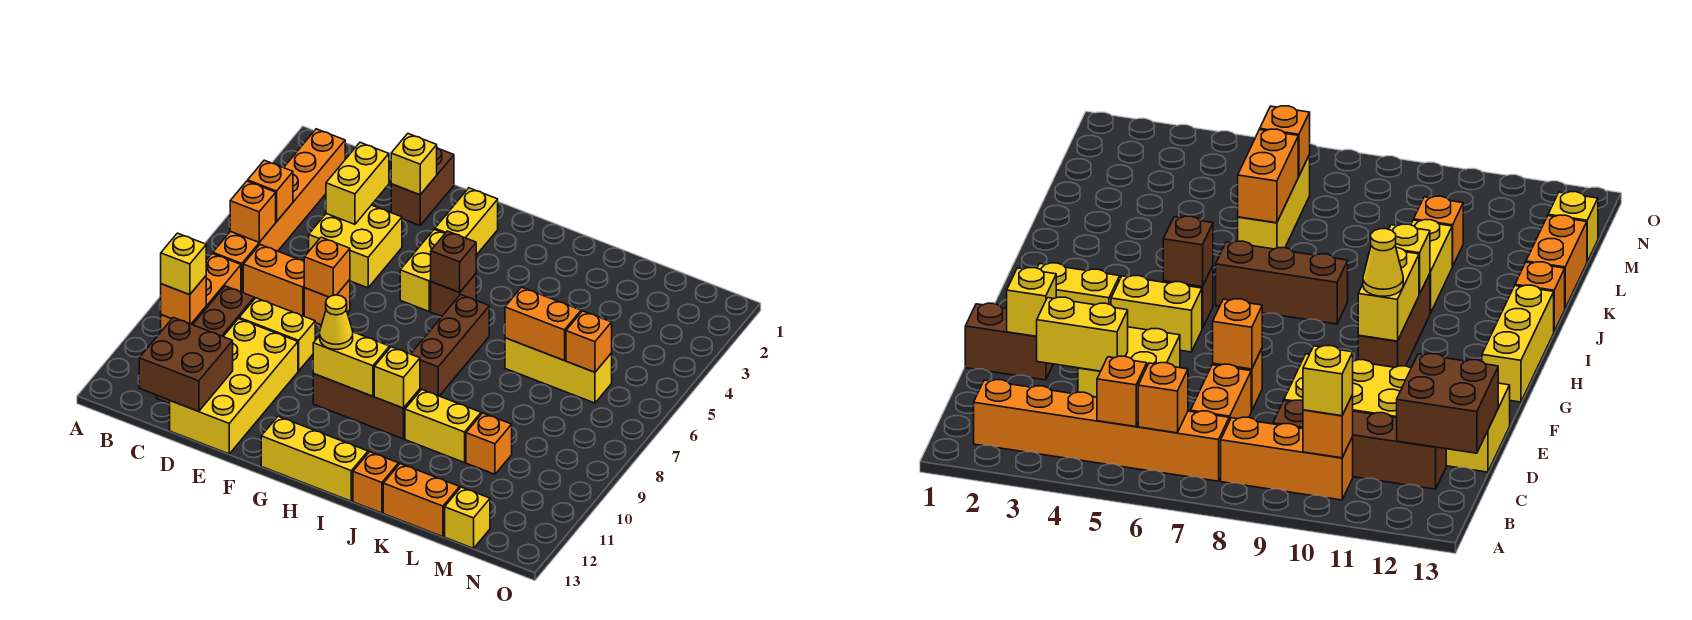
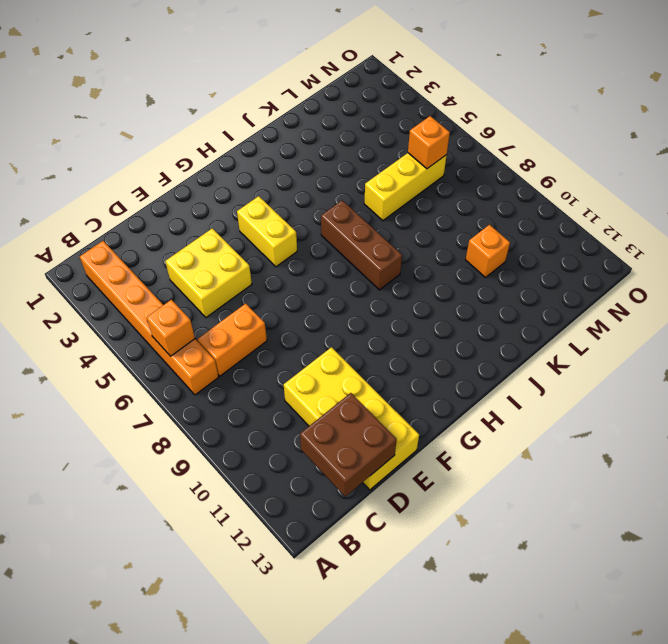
none -> orange brick B8:B10 level 1
none -> brown brick C9:C12 level 1
none -> yellow brick D9:E9 level 1
none -> brown brick E1:E2 level 1

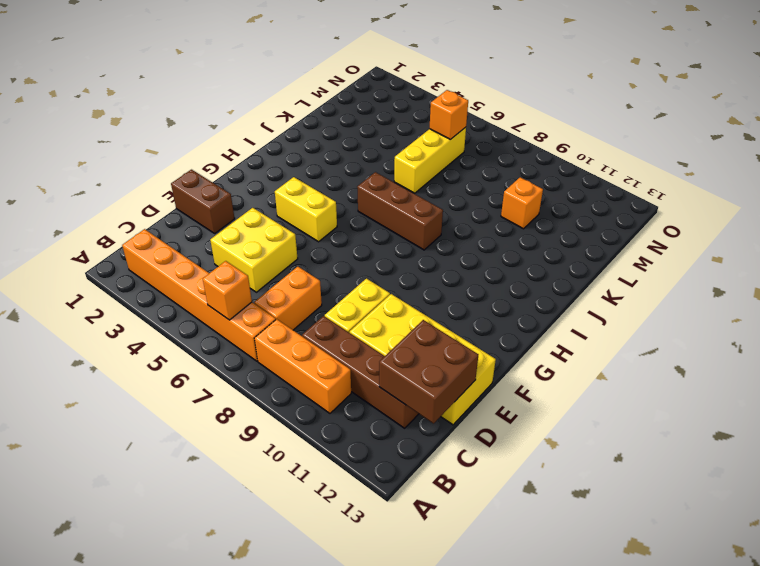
none -> orange brick E7 level 1
none -> yellow brick G2:G3 level 1
none -> brown brick G10:I10 level 1
none -> yellow brick G13:I13 level 1

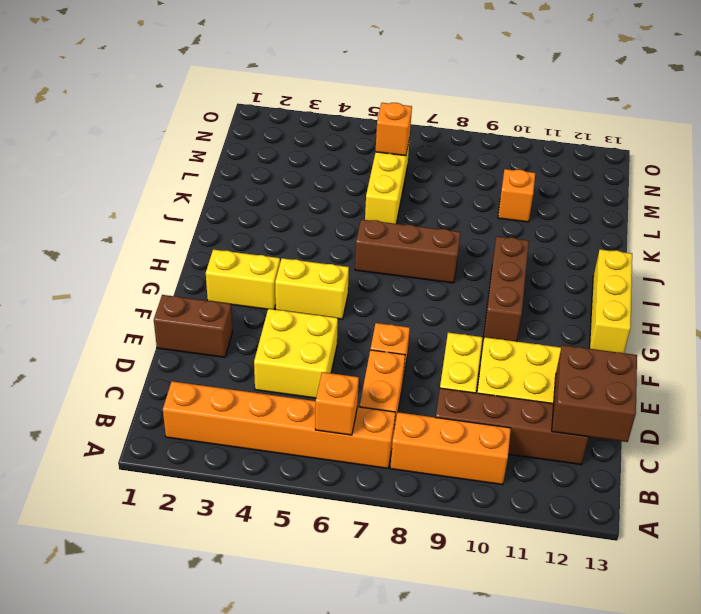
none -> brown brick H5 level 1
none -> yellow brick J10:K10 level 1
none -> orange brick J13 level 1
none -> orange brick K13:L13 level 1

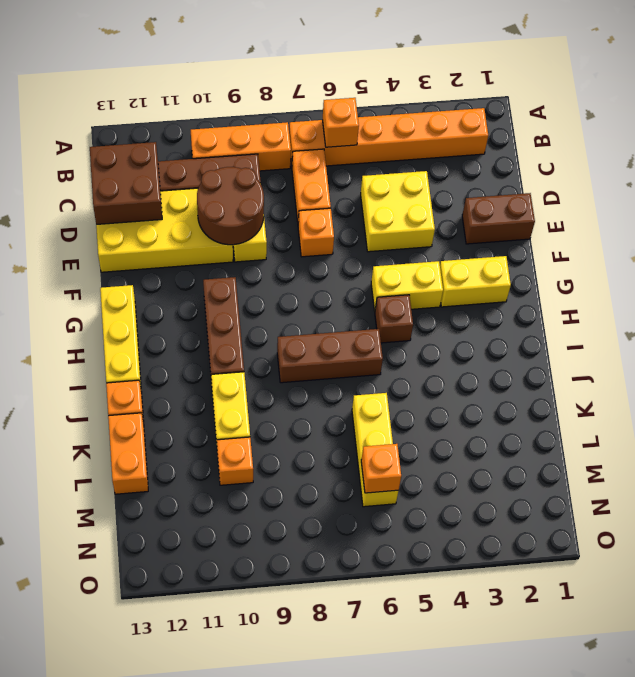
brown round brick D9:E10 level 2 -> none
none -> yellow brick M13 level 1
none -> orange brick B5 level 2
none -> orange brick B10 level 2
none -> yellow brick D3:D4 level 2

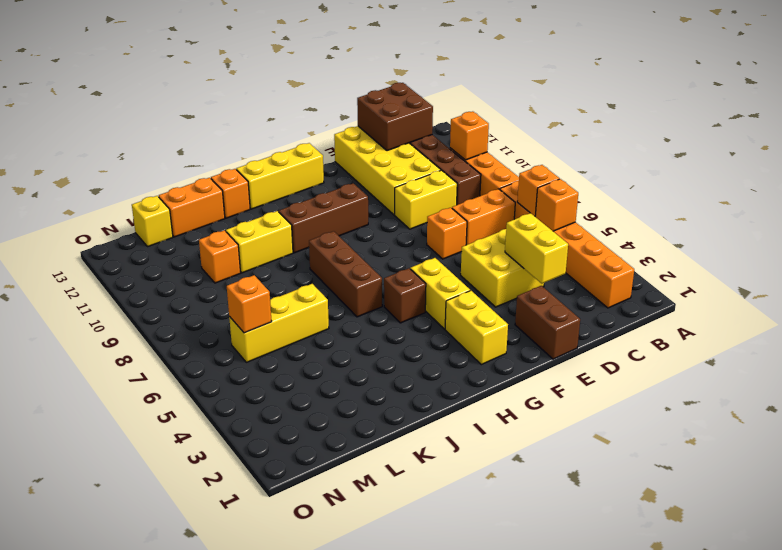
none -> yellow brick E2 level 2
none -> orange brick E7 level 2
none -> yellow brick G10:H10 level 2
none -> brown brick H5 level 2

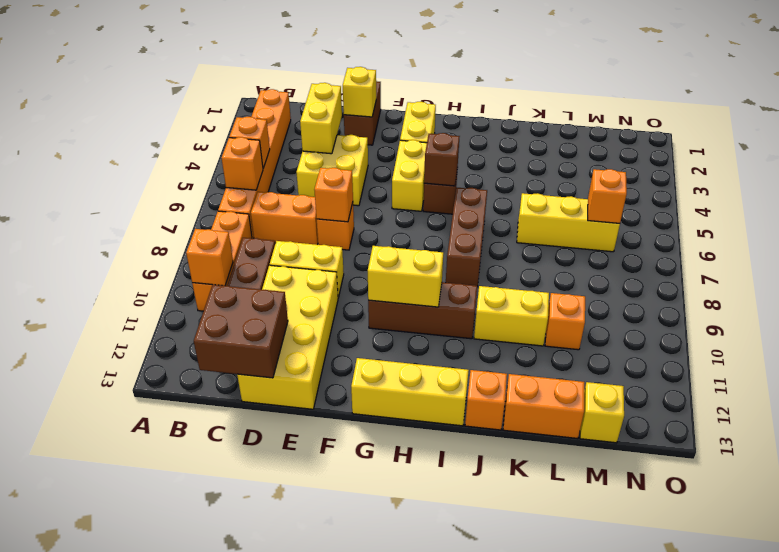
none -> yellow brick I10 level 2
none -> orange brick K6:L6 level 2
none -> yellow brick B10 level 3
none -> yellow cone G10 level 3

